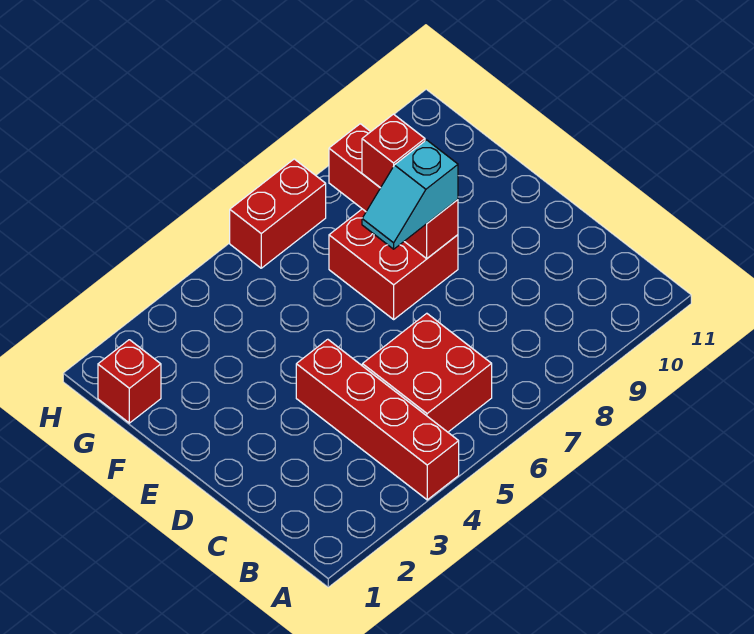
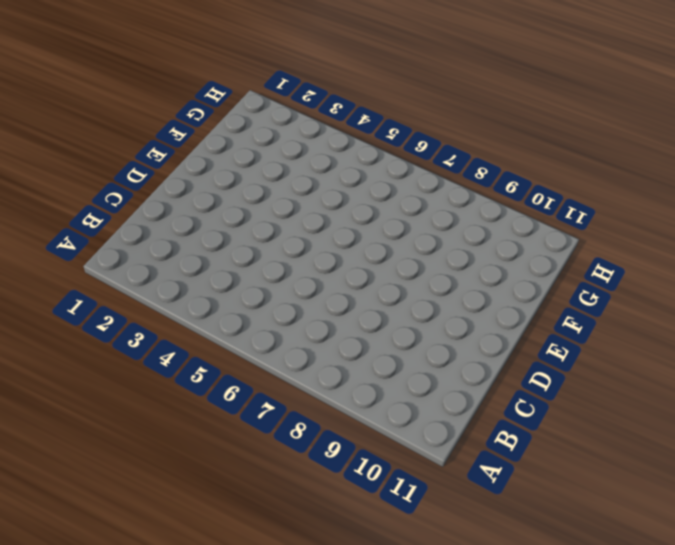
none -> red brick A4:D4 level 1
none -> red brick B5:C6 level 1

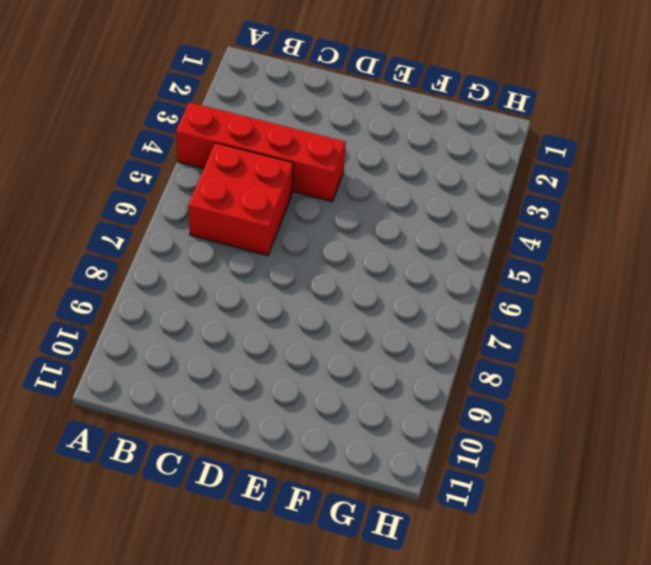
none -> red brick E7:F8 level 1
none -> red brick G1 level 1

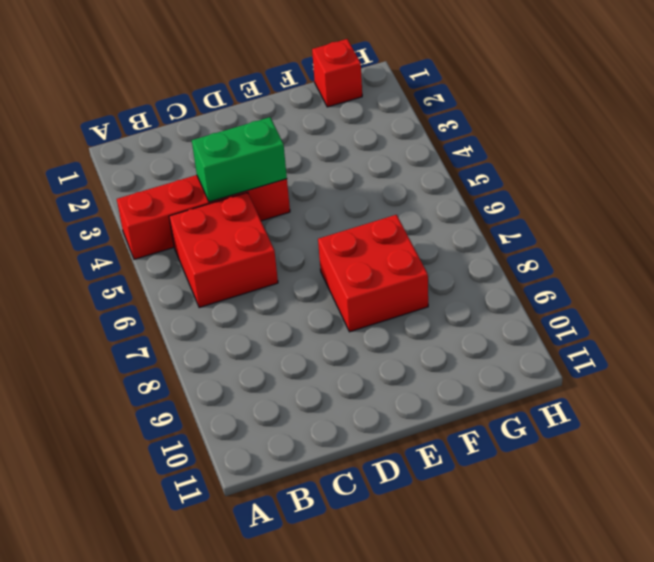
green brick C4:D4 level 2 -> none
none -> red brick H6:H7 level 1
none -> red brick E8:G8 level 2

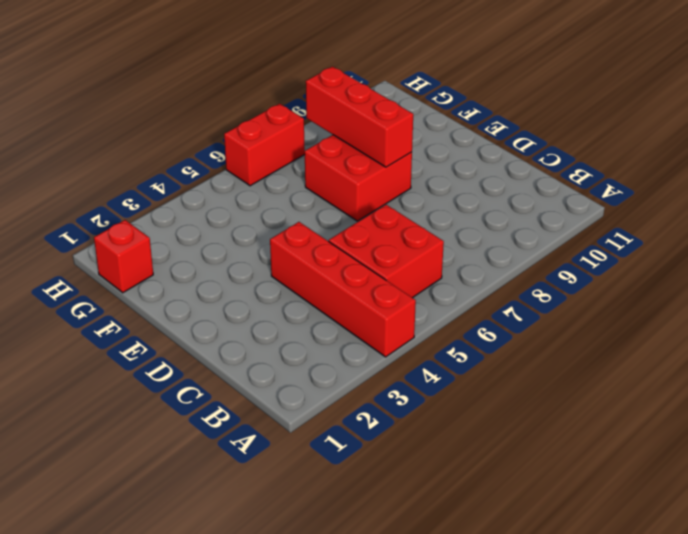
none -> cyan slope E7:E8 level 3 top 8
none -> red brick F8 level 3

